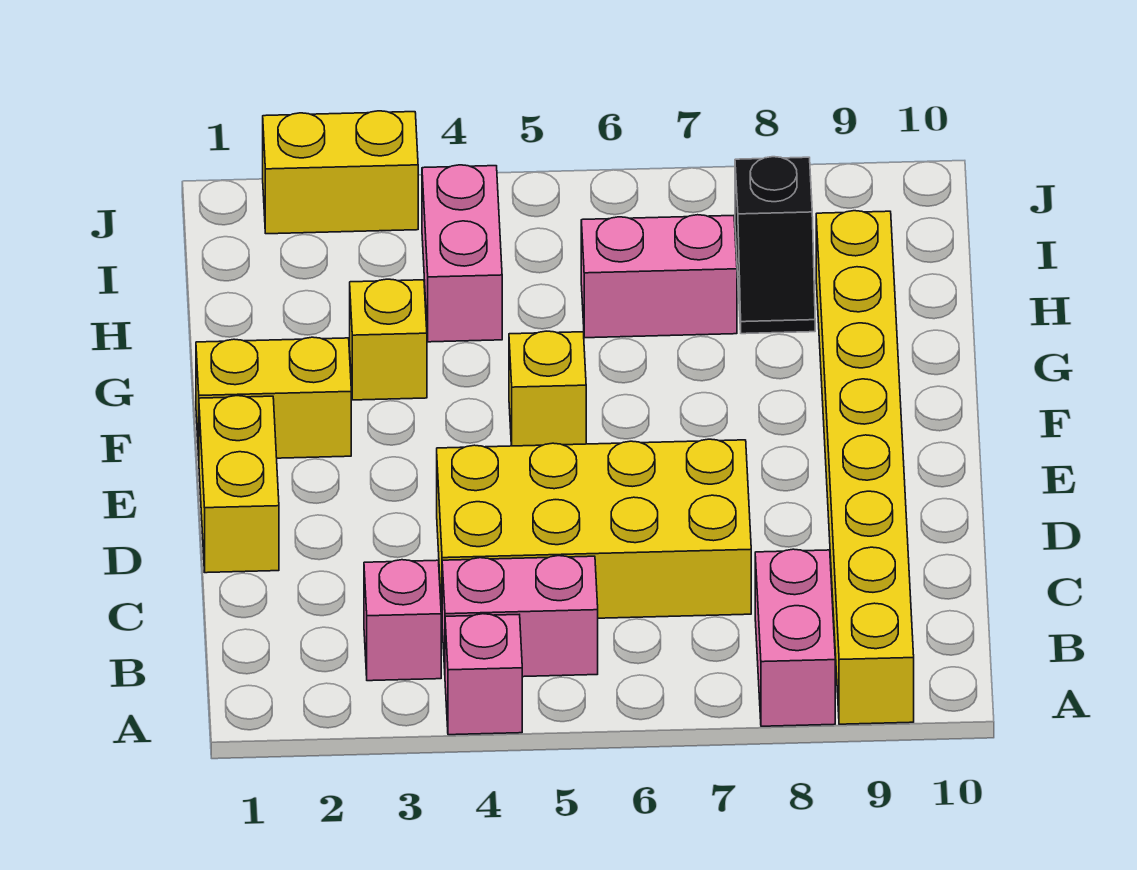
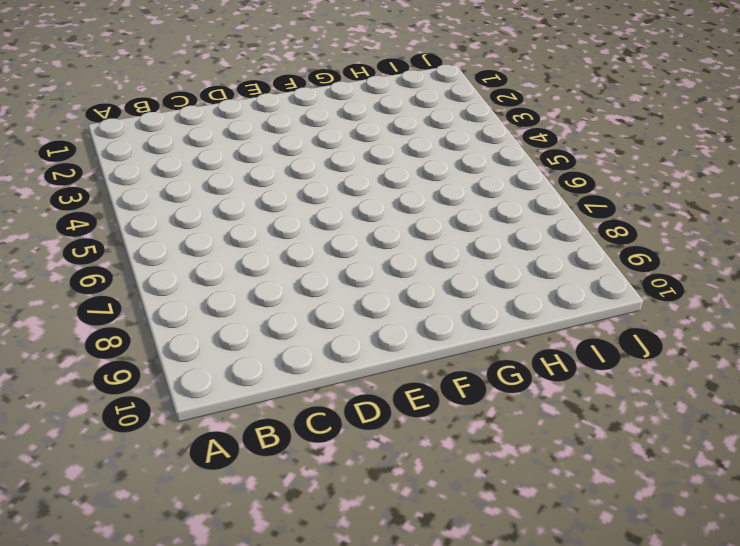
none -> pink brick A4 level 1
none -> pink brick A8:B8 level 1
none -> yellow brick A9:H9 level 1

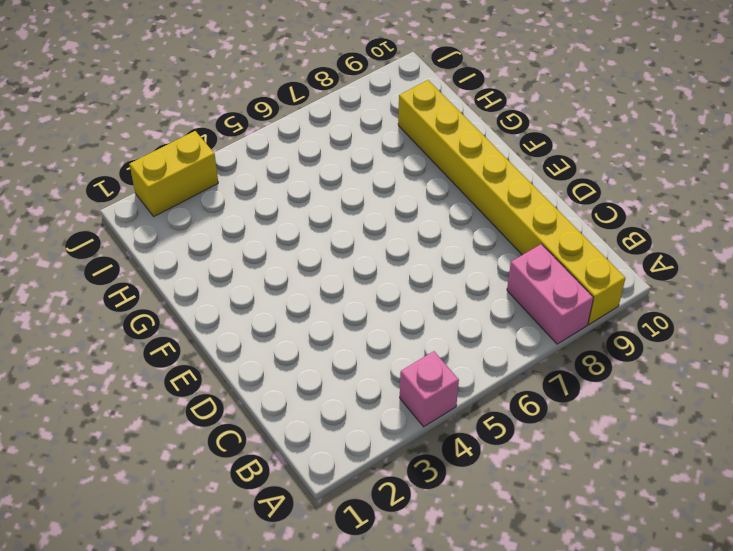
none -> pink brick B3 level 1
none -> pink brick B4:B5 level 1
none -> yellow brick C4:D7 level 1

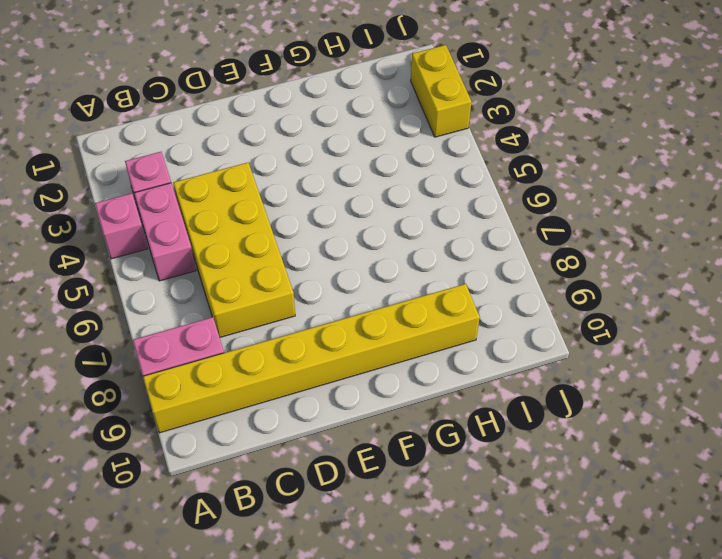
none -> yellow brick D1:E1 level 1
none -> yellow brick F1:F2 level 1
none -> yellow brick F5 level 1

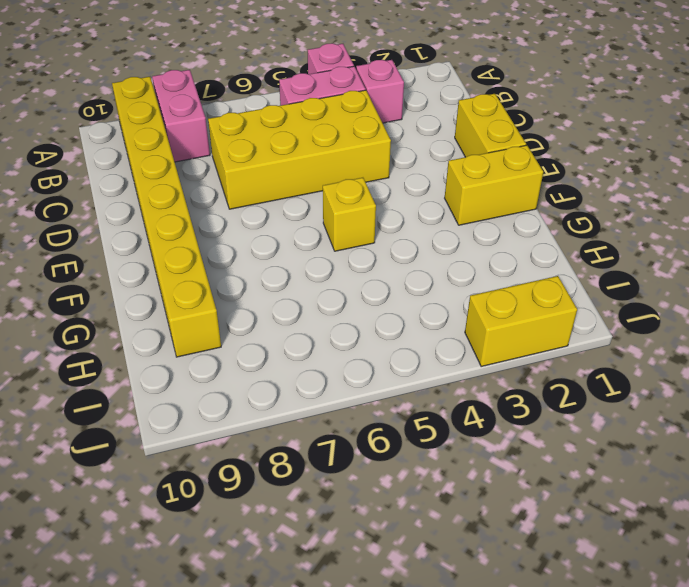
none -> yellow brick G3 level 1
none -> pink brick H4:I4 level 1
none -> pink brick H6:H7 level 1

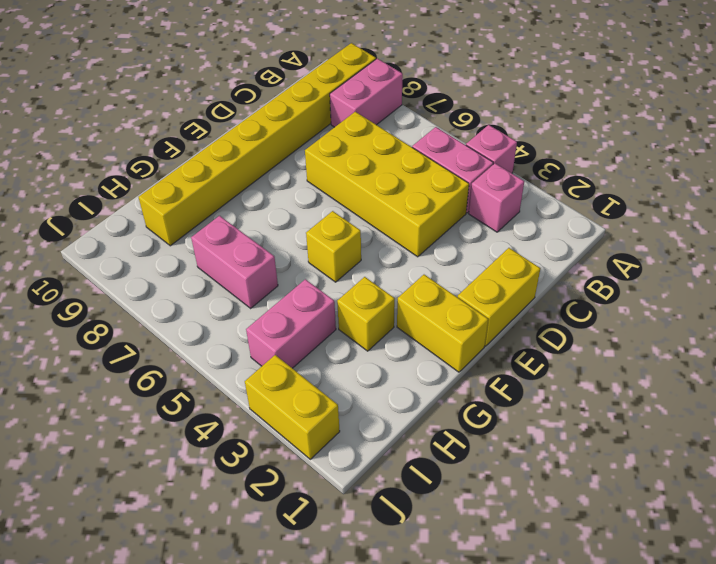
none -> black slope H8:I8 level 1 top I

